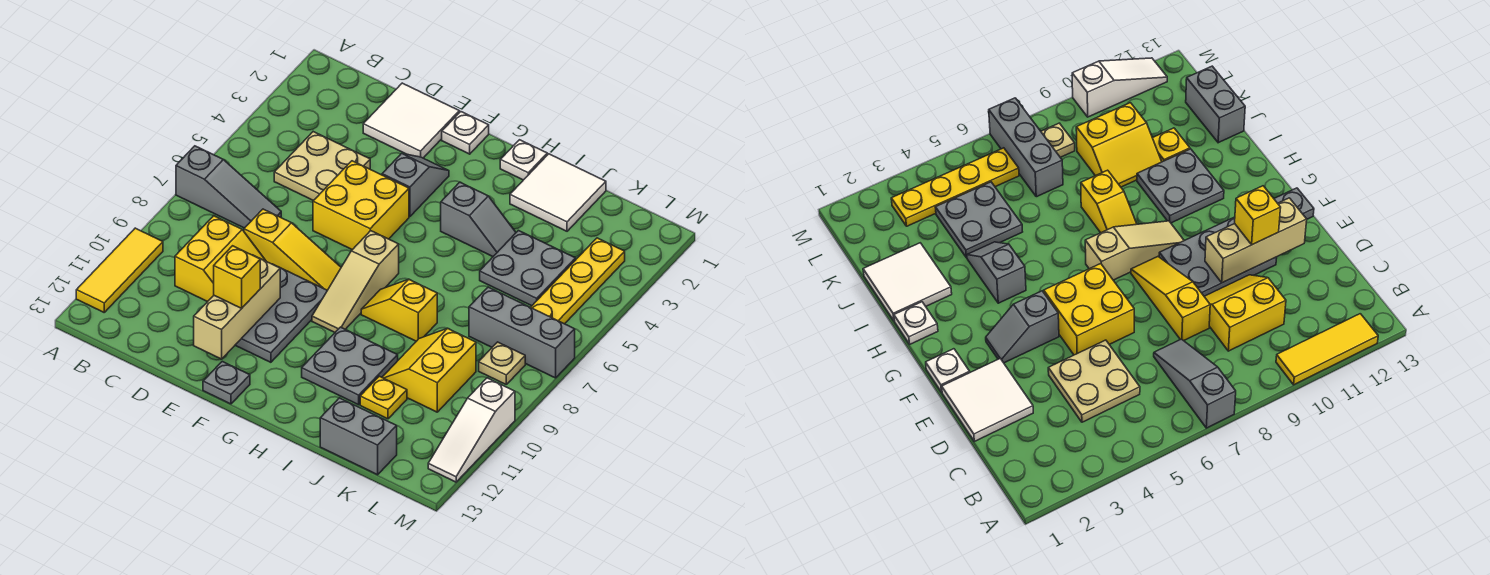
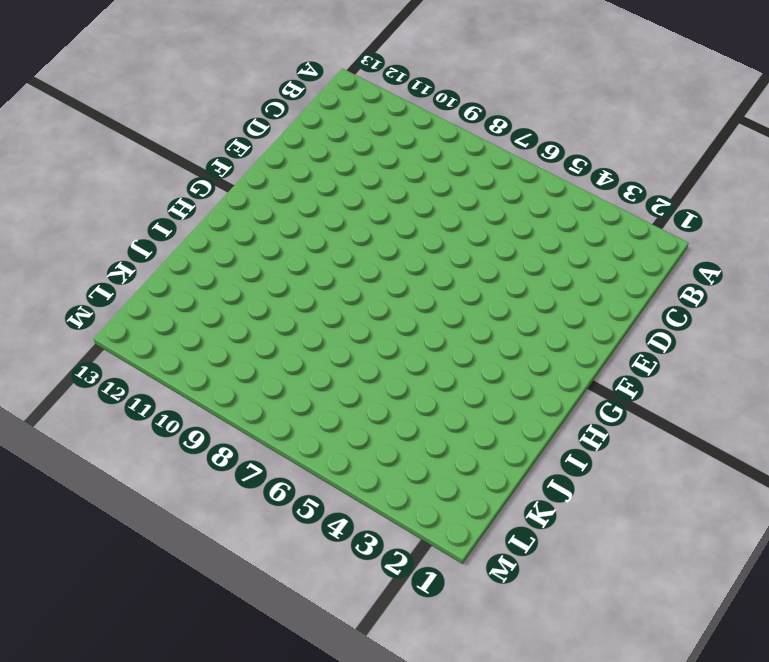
none -> grey slope A7:C7 level 1 top A
none -> yellow tile A10:A12 level 1
none -> tan plate C4:D5 level 1

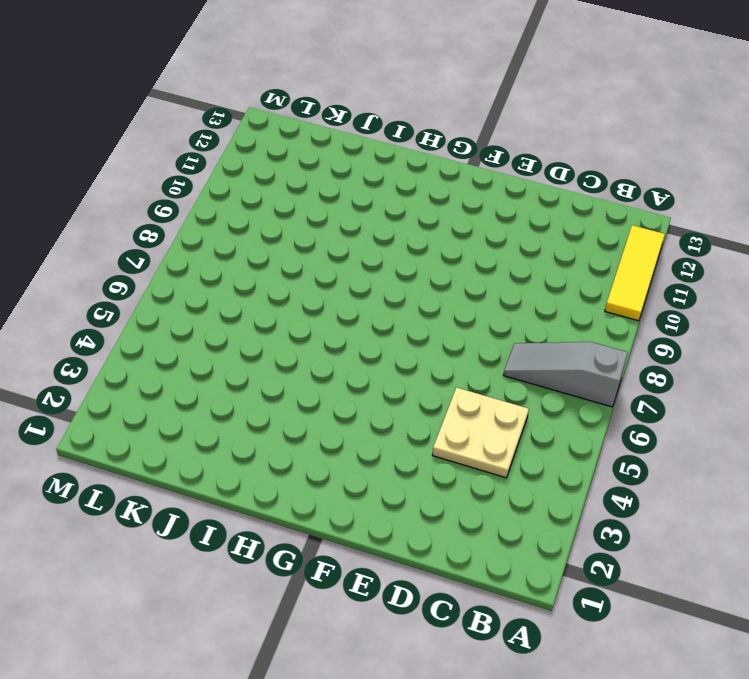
none -> yellow slope C9:D10 level 1 top C
none -> white tile D1:E2 level 1
none -> yellow slope D8:F8 level 1 top D

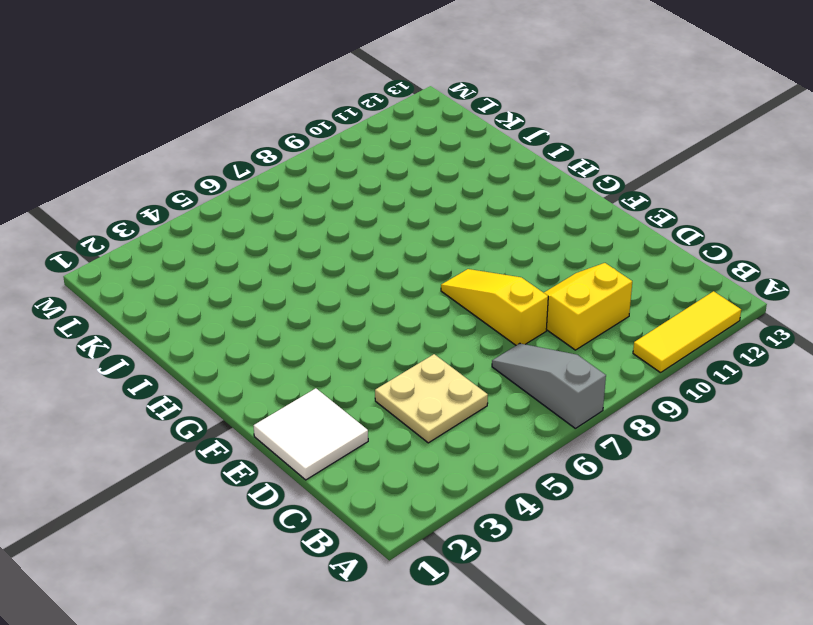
none -> yellow brick E5:F6 level 1
none -> grey plate E9:F11 level 1
none -> white plate F1 level 1

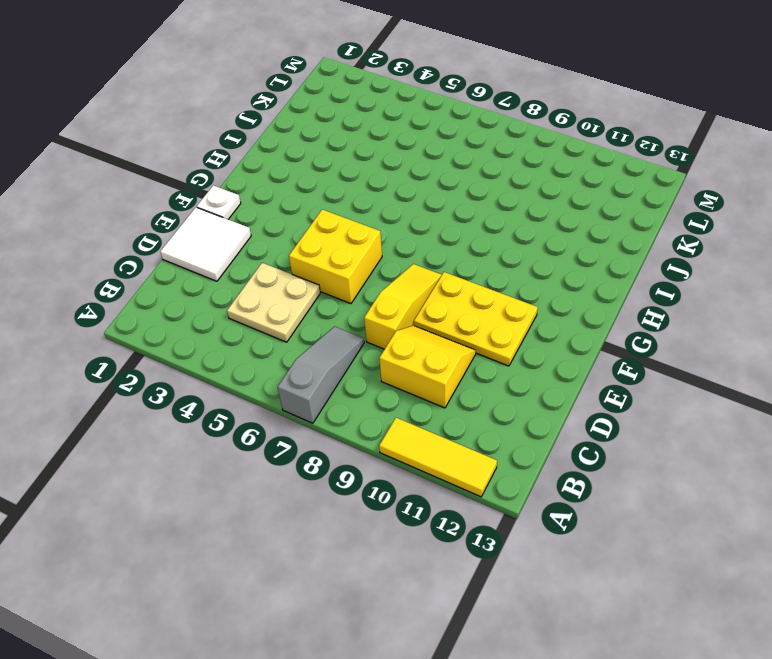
yellow plate E9:F11 level 1 -> grey plate E9:F11 level 1
none -> grey slope F3:F4 level 1 top 4
none -> grey plate F13 level 1
none -> tan slope G7:G9 level 1 top 7

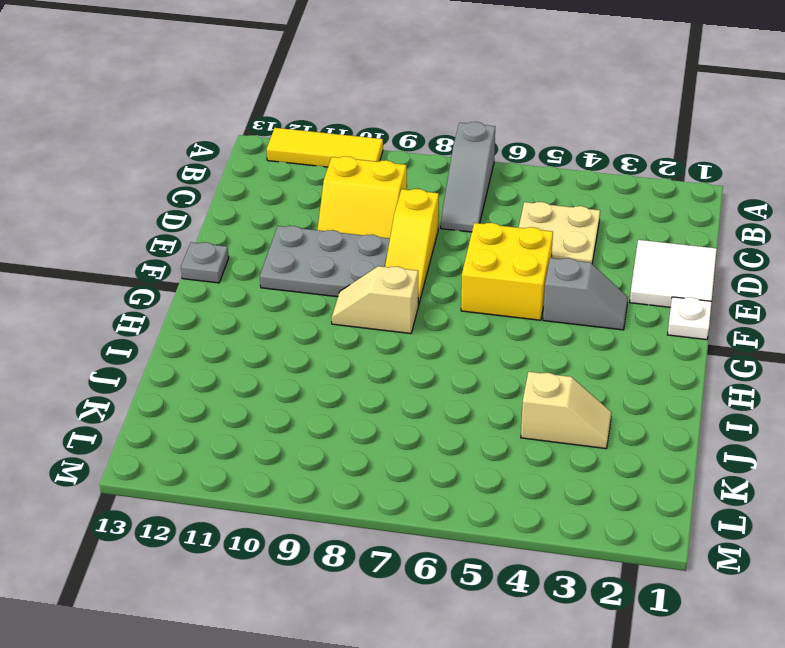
tan slope G8:G9 level 1 top 8 -> tan slope G7:G9 level 1 top 7
tan slope J3:J4 level 1 top 4 -> grey plate J4:K5 level 1
none -> white plate H1 level 1
none -> grey slope H4:I4 level 1 top H
none -> yellow slope H8:I8 level 1 top I

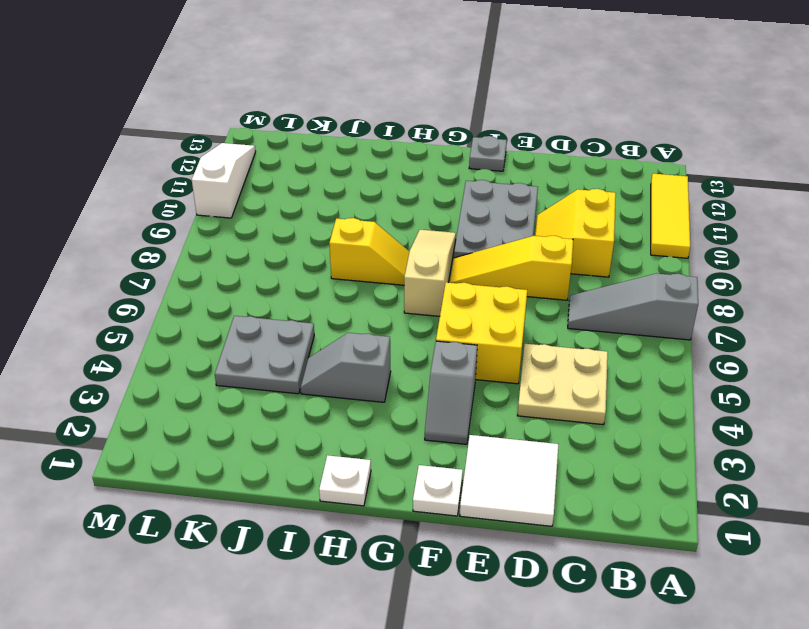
none -> grey plate H10:I11 level 1
none -> white tile I1:J2 level 1
none -> yellow slope J9:K10 level 1 top K

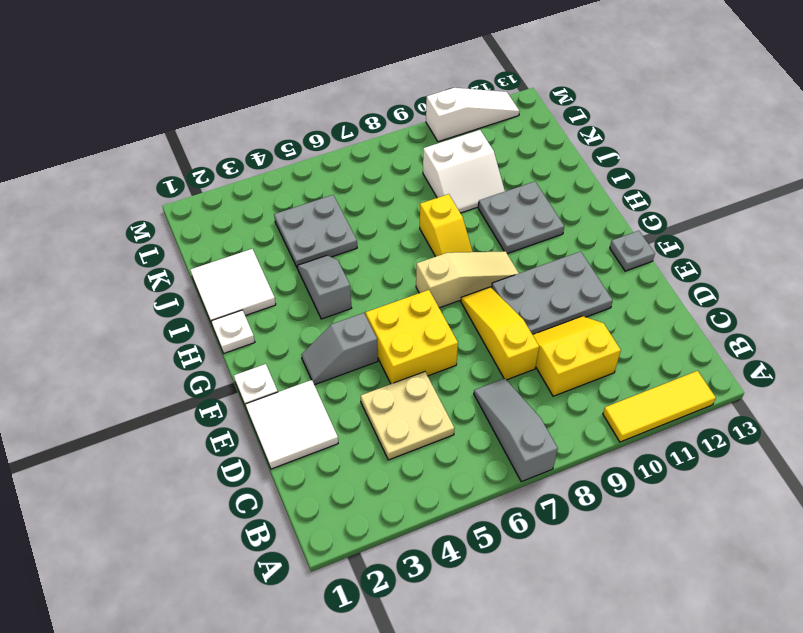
white slope J9:K10 level 1 top K -> yellow slope J9:K10 level 1 top K
none -> yellow plate J11 level 1
none -> grey brick J13:K13 level 1
none -> grey brick K7:M7 level 1

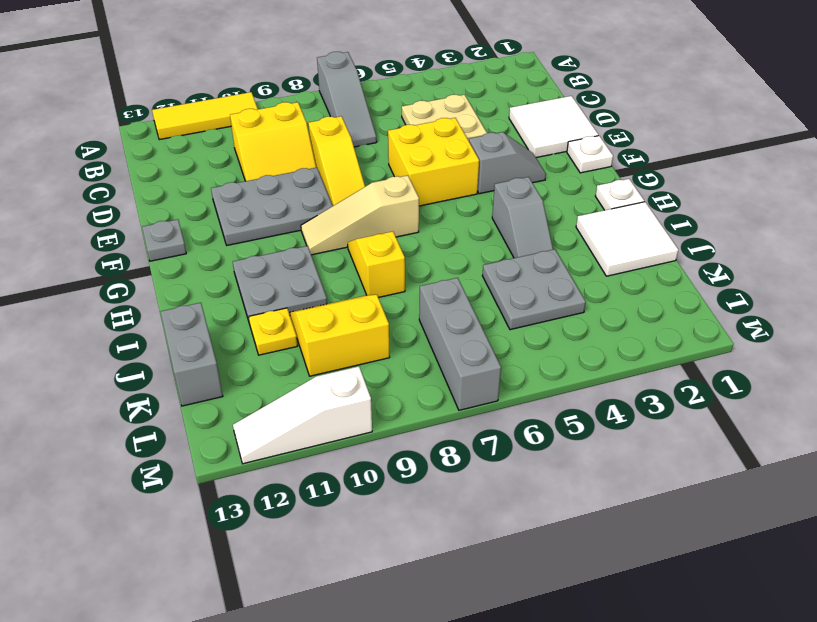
none -> yellow plate L3:L6 level 1
none -> tan plate L8 level 1
none -> tan brick E10:E12 level 2

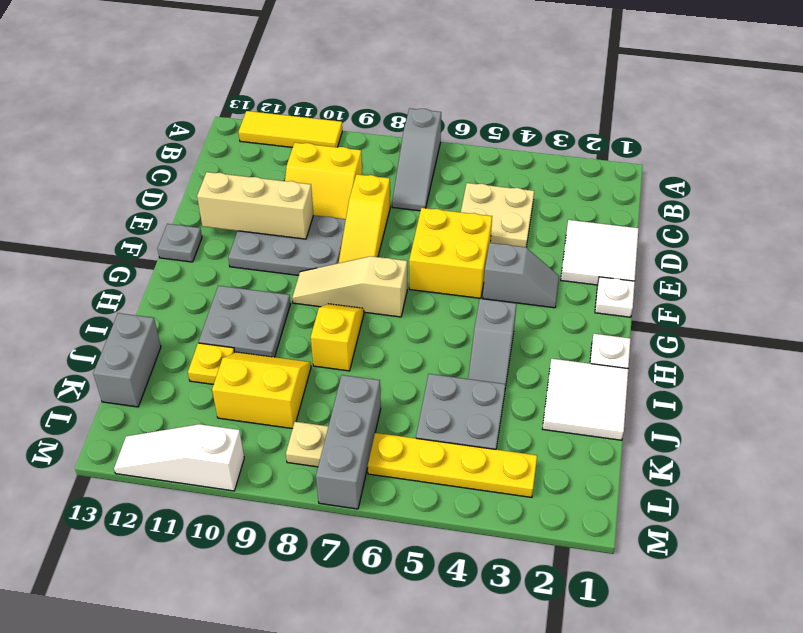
none -> yellow brick E11 level 3

